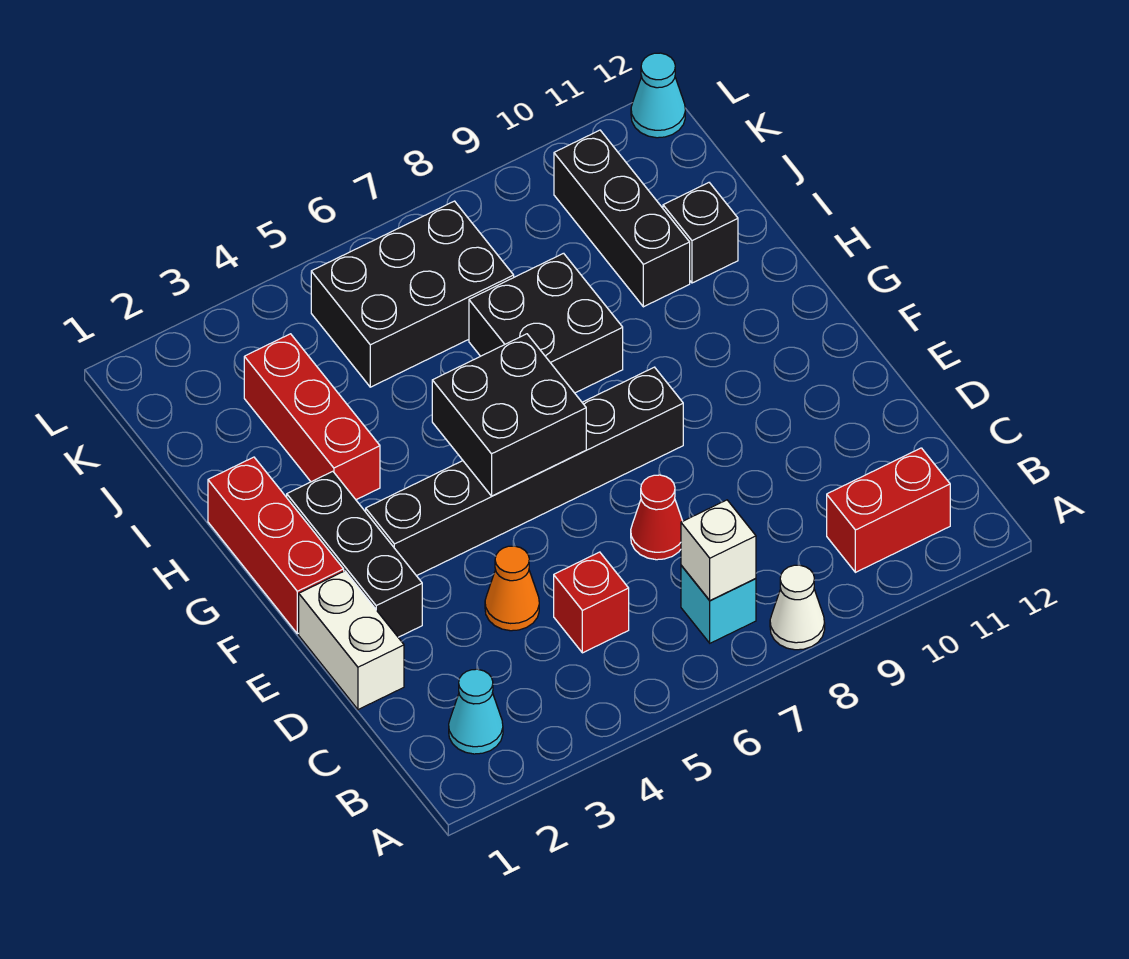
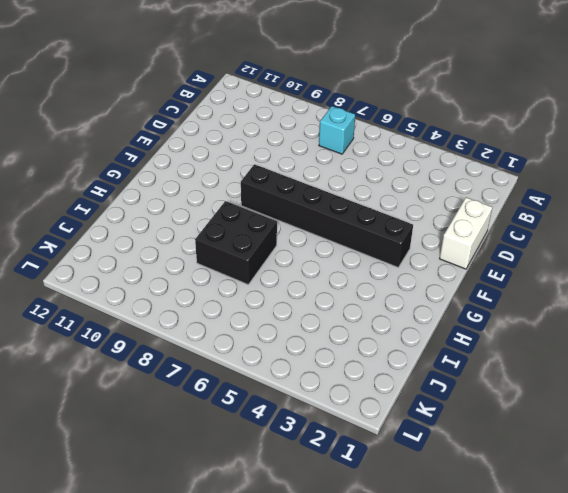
none -> white cone A8 level 1
none -> cyan cone B2 level 1
none -> red brick B10:B11 level 1

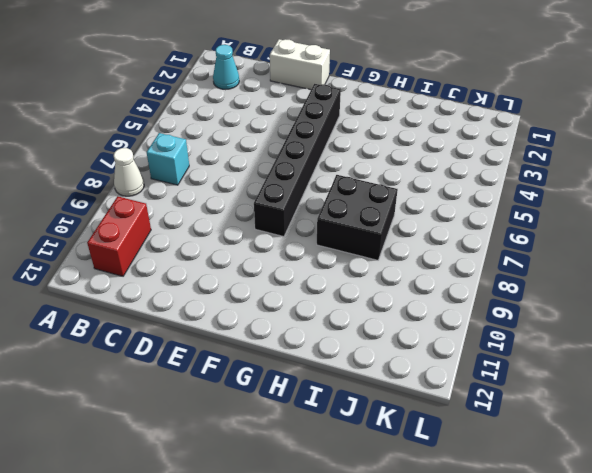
none -> red brick C5 level 1
none -> orange cone D4 level 1
none -> red cone D7 level 1

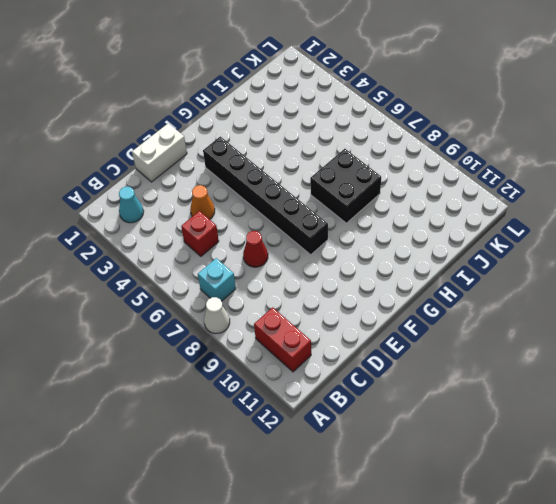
none -> black brick E2:G2 level 1
none -> red brick F1:H1 level 1
none -> red brick H3:J3 level 1

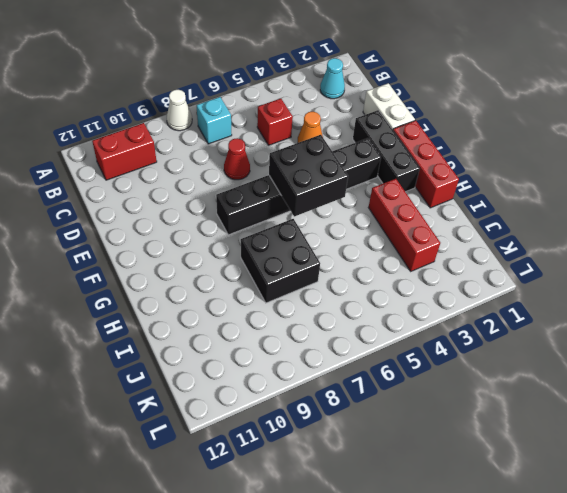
none -> black brick I10:K10 level 1
none -> black brick I11 level 1
none -> black brick J5:K7 level 1

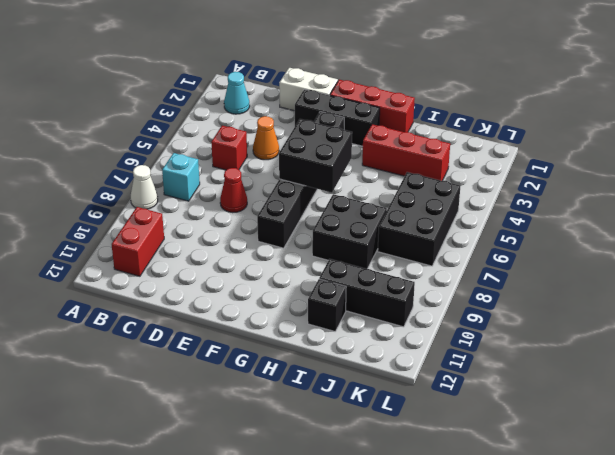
none -> cyan cone L12 level 1
none -> white brick B7 level 2

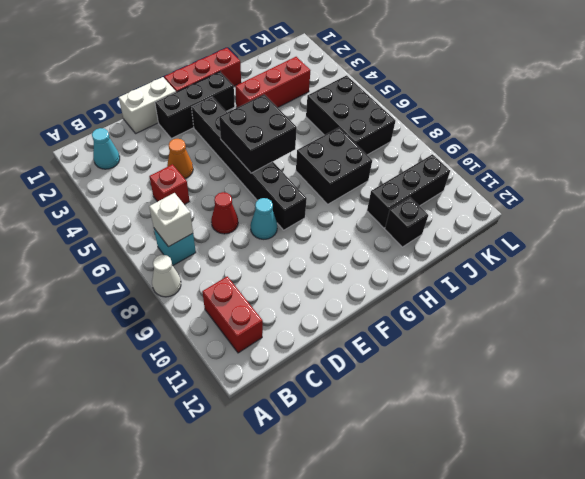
cyan cone E8 level 1 -> cyan cone L12 level 1

